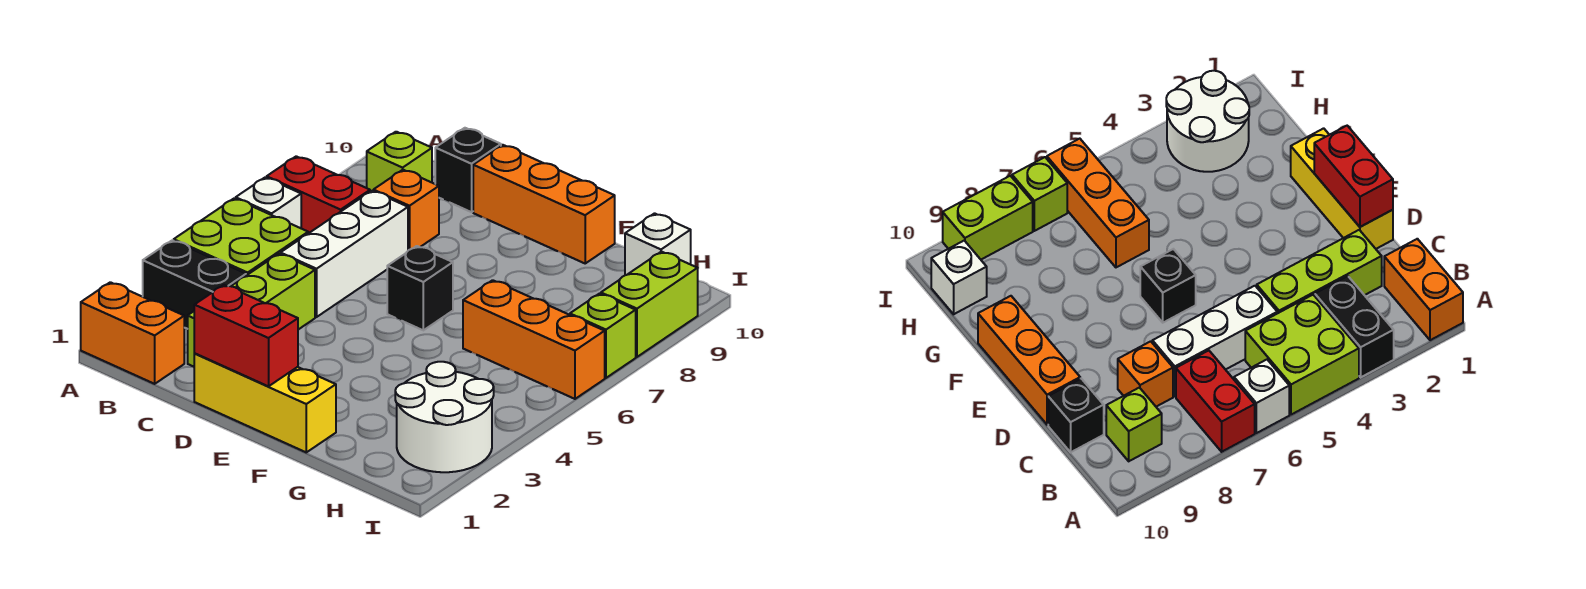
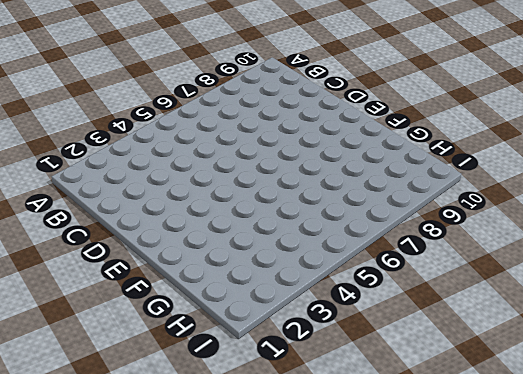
none -> orange brick A1:B1 level 1
none -> black brick A3:B3 level 1
none -> lime brick A4:B5 level 1

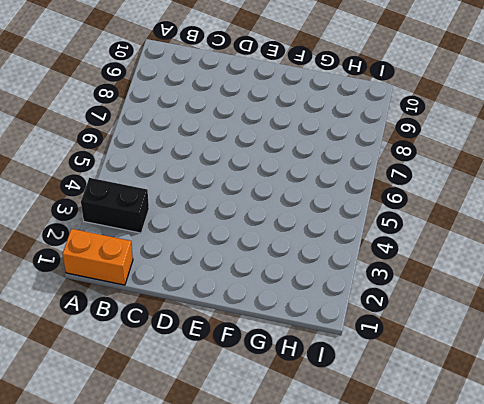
none -> lime brick A4:B5 level 1
none -> white brick A6 level 1
none -> red brick A7:B7 level 1

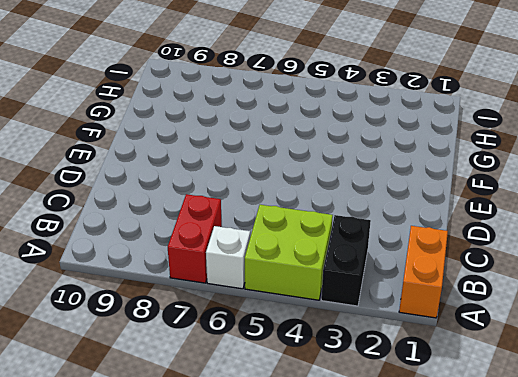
none -> lime brick B9 level 1
none -> lime brick C2:C4 level 1
none -> white brick C5:C7 level 1

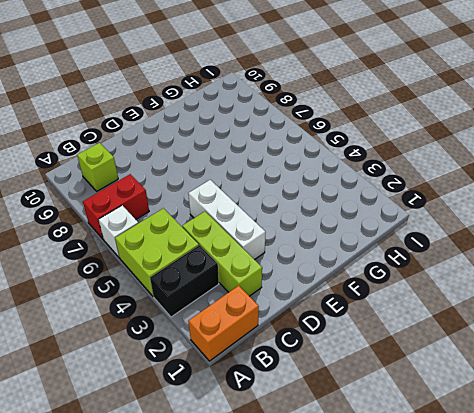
white brick D3:D5 level 1 -> white brick C5:C7 level 1
none -> orange brick C8 level 1
none -> black brick C10 level 1
none -> yellow brick D1:F1 level 1

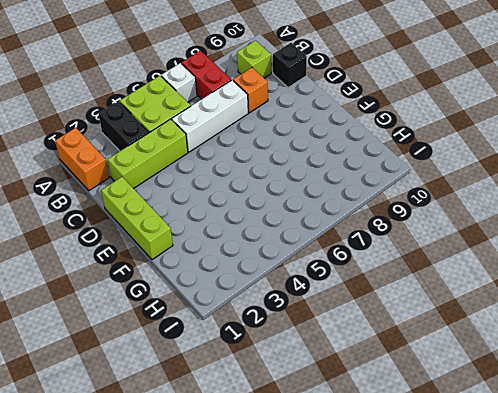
lime brick D1:F1 level 1 -> yellow brick D1:F1 level 1
none -> orange brick D10:F10 level 1
none -> black brick E6 level 1
none -> orange brick G6:I6 level 1

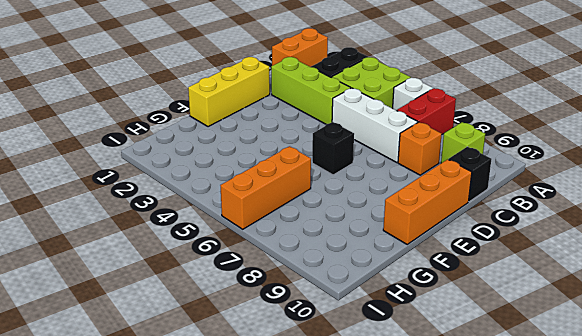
none -> white round brick H2:I3 level 1
none -> white brick H10 level 1
none -> lime brick I7 level 1

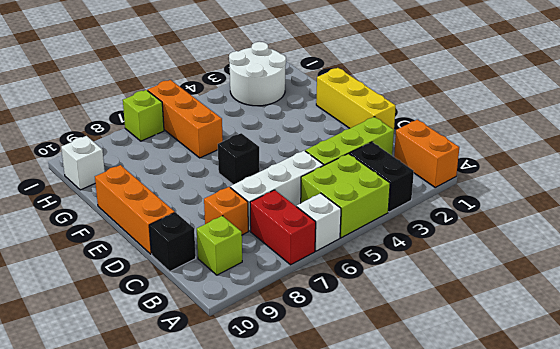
none -> lime brick I8:I9 level 1
none -> red brick D1:E1 level 2

